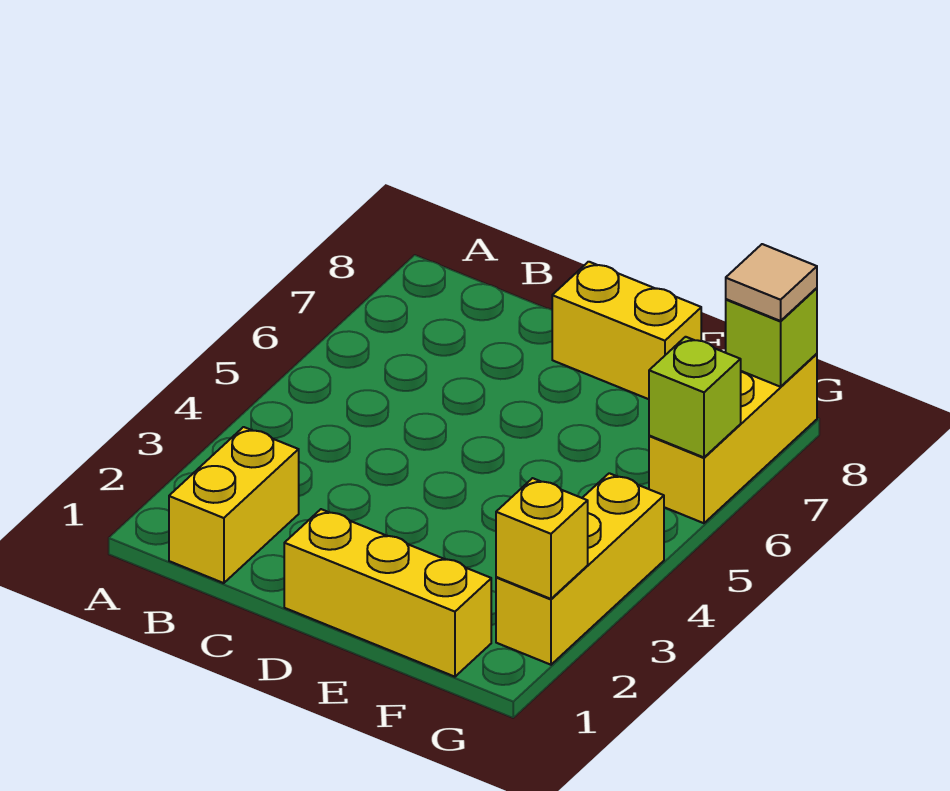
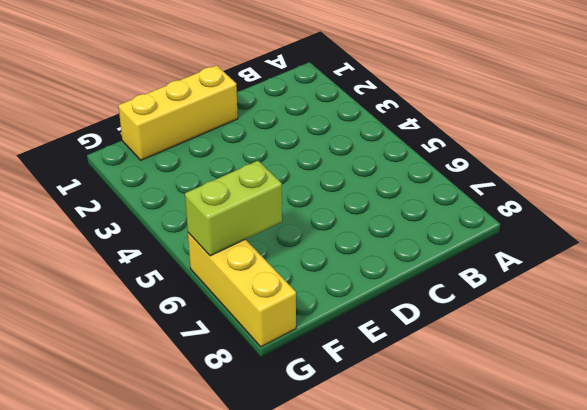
lime brick F6:G6 level 2 -> lime brick G6 level 2
none -> yellow brick B1:B2 level 1
none -> yellow brick D8:E8 level 1

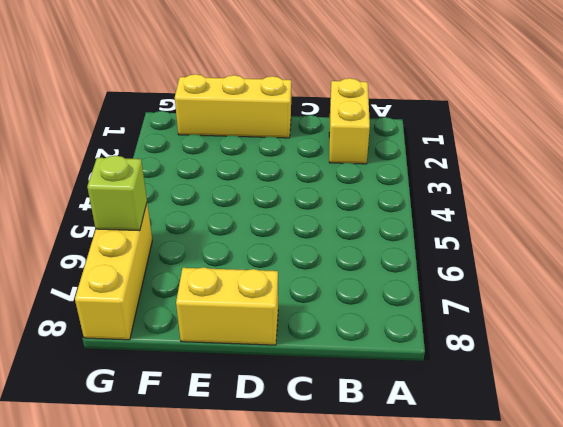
none -> yellow brick G2:G4 level 1
none -> yellow brick G2 level 2

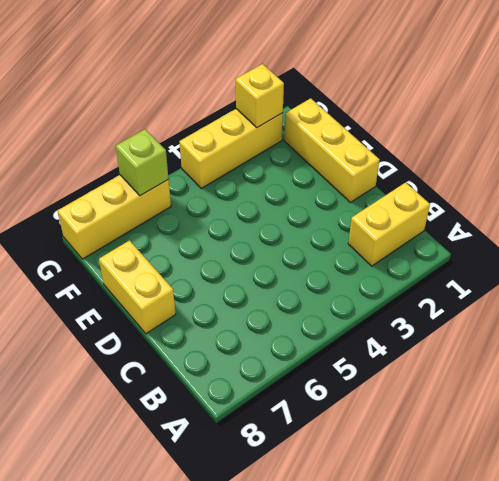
none -> lime brick G8 level 2
none -> tan tile G8 level 3

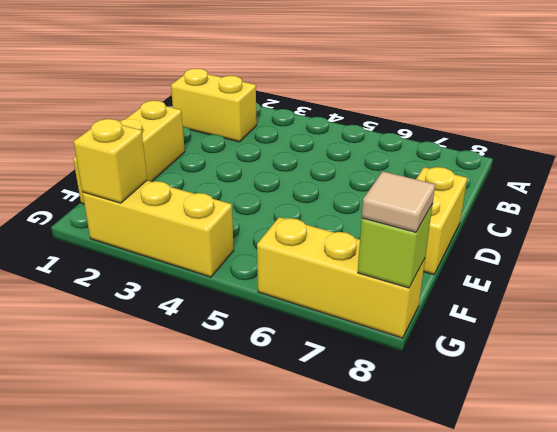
none -> lime brick G6 level 2

